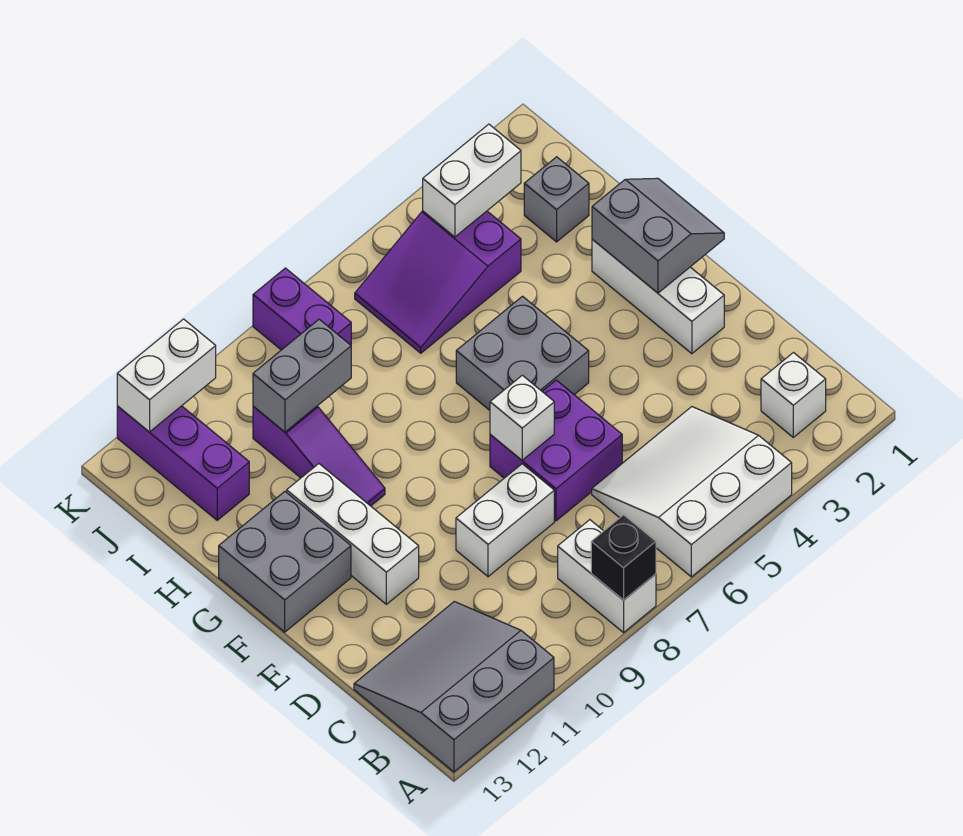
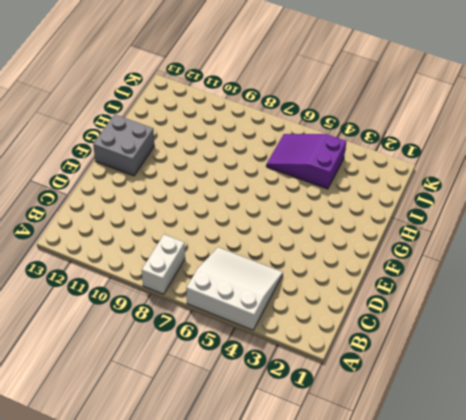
none -> grey slope A11:C13 level 1 top A
none -> white brick B2 level 1
none -> purple brick D6:E7 level 1

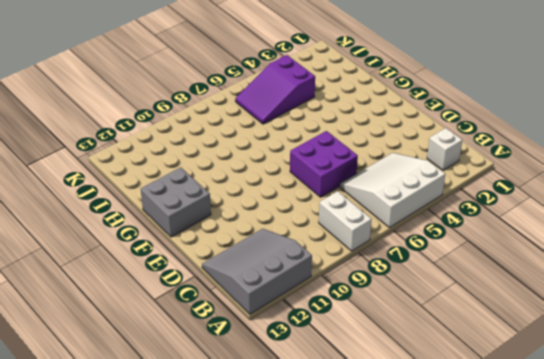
none -> white brick D8:D9 level 1
none -> white brick E2:G2 level 1
none -> white brick E11:G11 level 1

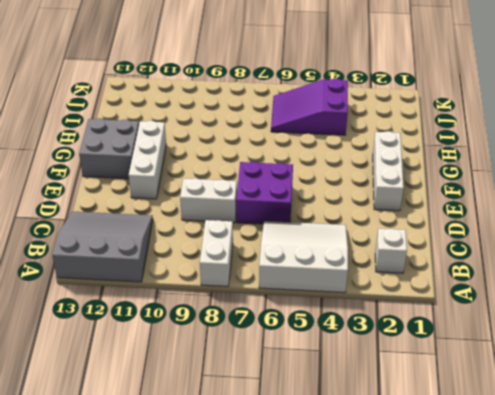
none -> grey brick F5:G6 level 1
none -> purple slope G10:I10 level 1 top I
none -> grey brick I2 level 1

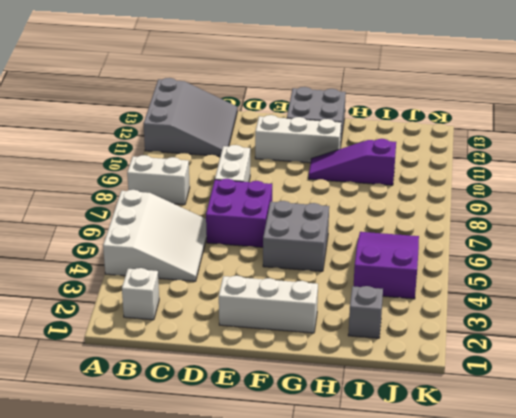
none -> purple brick I12:K12 level 1
none -> purple brick J8:K8 level 1
none -> black brick A8 level 2

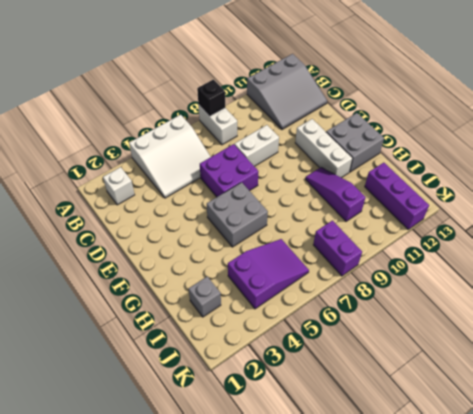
none -> white brick E2:G2 level 1
none -> white brick E7 level 2
none -> grey slope F1:G2 level 2 top 2

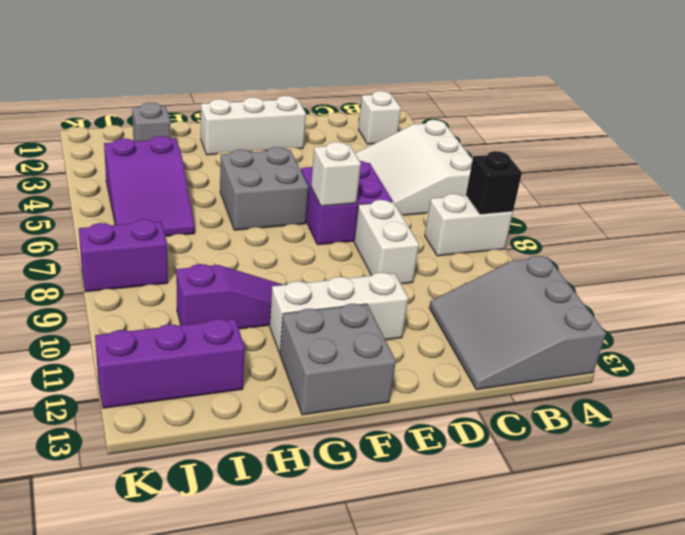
none -> grey slope F1:G2 level 2 top 2
none -> grey brick I9:I10 level 2
none -> white brick J3:J4 level 2

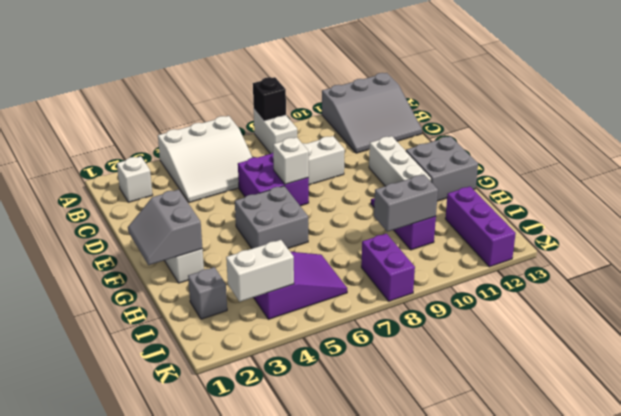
none -> white brick K11:K12 level 2

